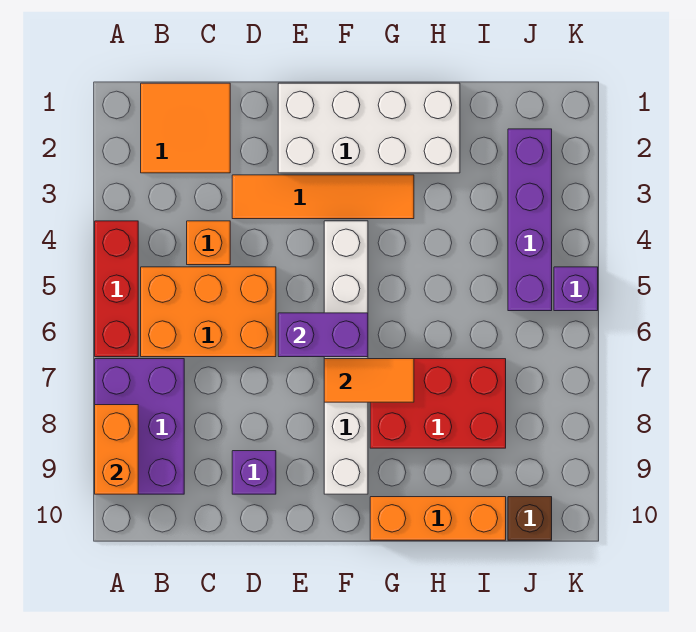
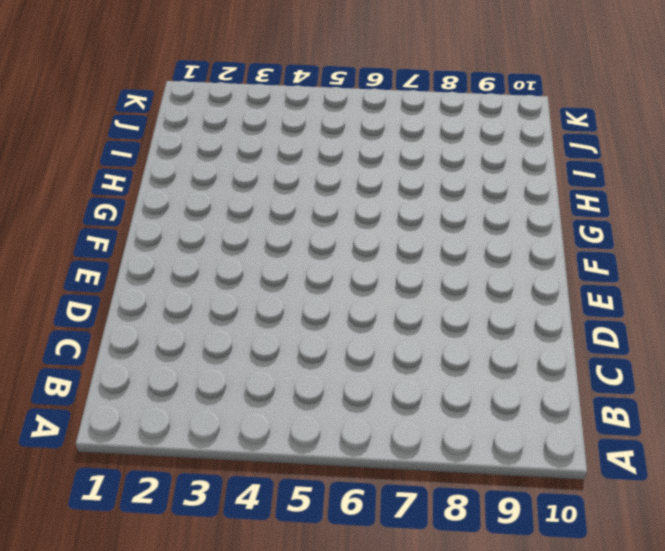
none -> red brick A4:A6 level 1
none -> purple brick A7:B9 level 1
none -> orange tile B1:C2 level 1

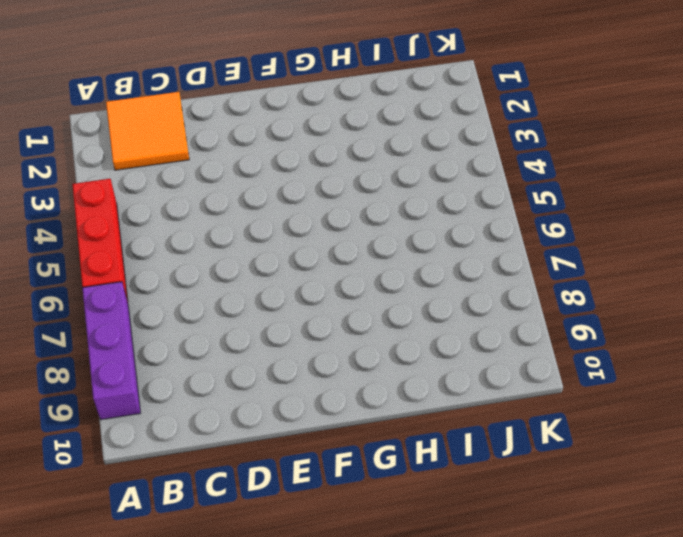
purple brick A7:A9 level 1 -> purple brick A7:B9 level 1
none -> orange brick B5:D6 level 1
none -> orange brick C4 level 1
none -> orange tile D3:G3 level 1

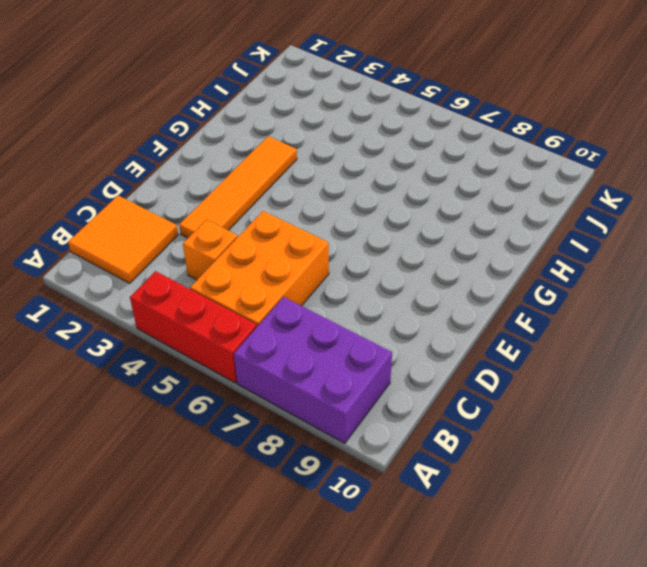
none -> purple brick D9 level 1
none -> white brick E1:H2 level 1
none -> white brick F4:F9 level 1

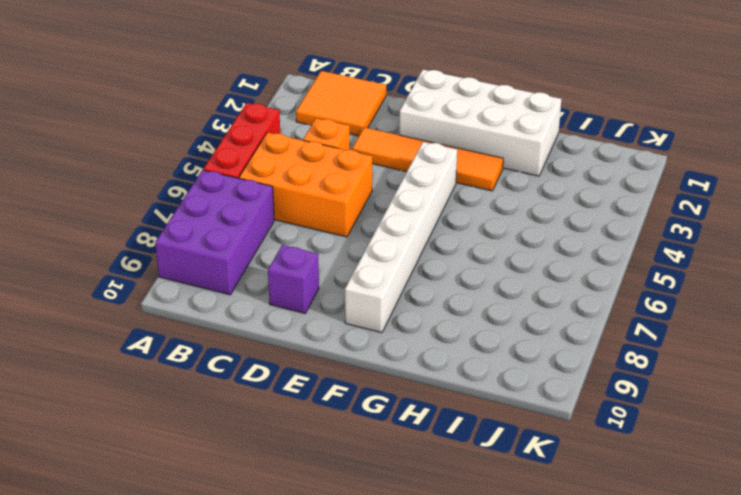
none -> red brick G7:I8 level 1
none -> orange brick G10:I10 level 1
none -> purple brick J2:J5 level 1

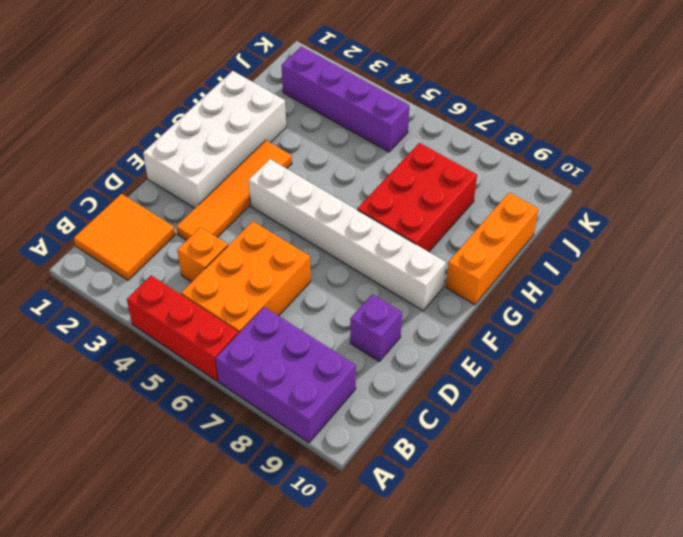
none -> brown brick J10 level 1
none -> purple brick K5 level 1
none -> orange brick A8:A9 level 2

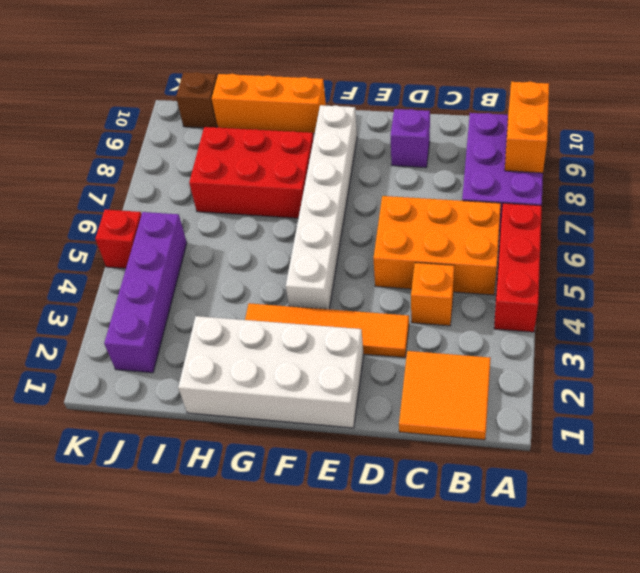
red brick K5 level 1 -> purple brick K5 level 1
none -> purple brick E6:F6 level 2
none -> orange tile F7:G7 level 2

